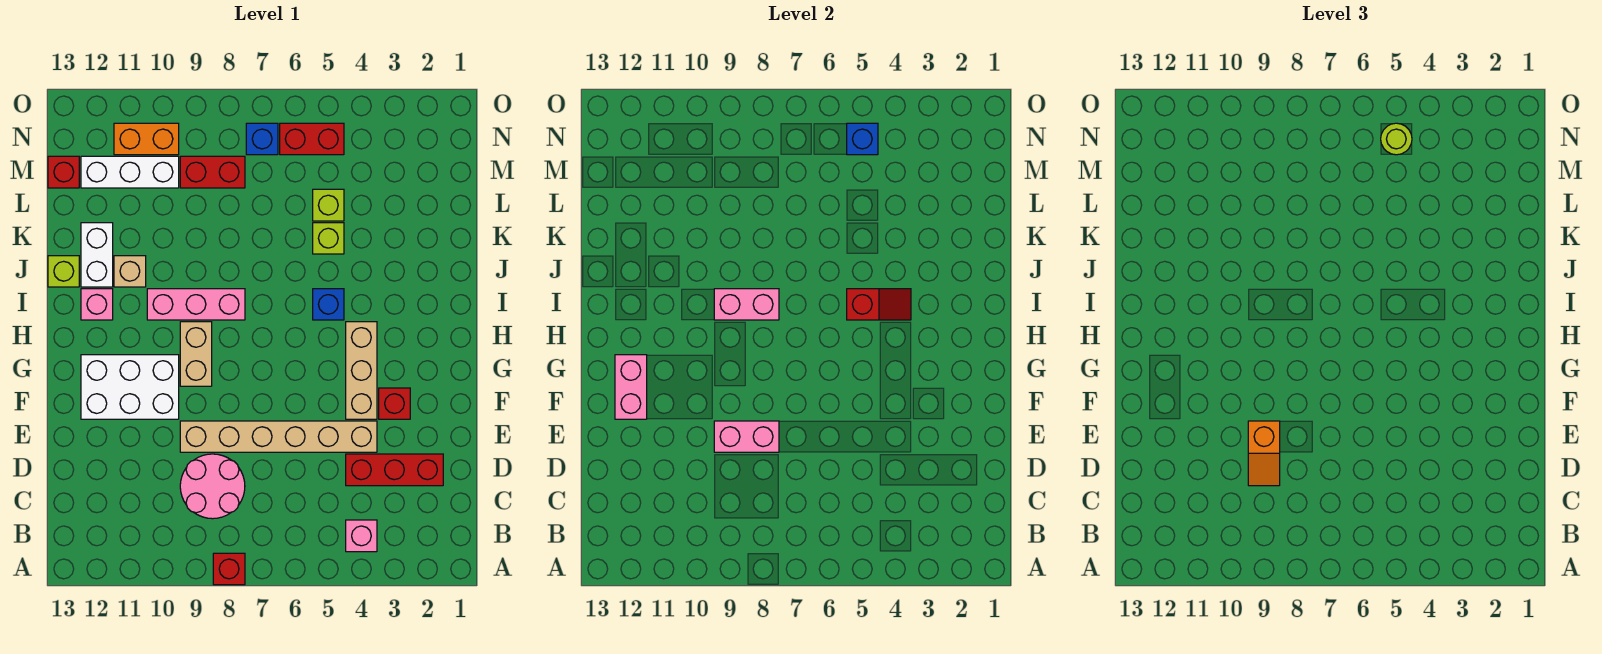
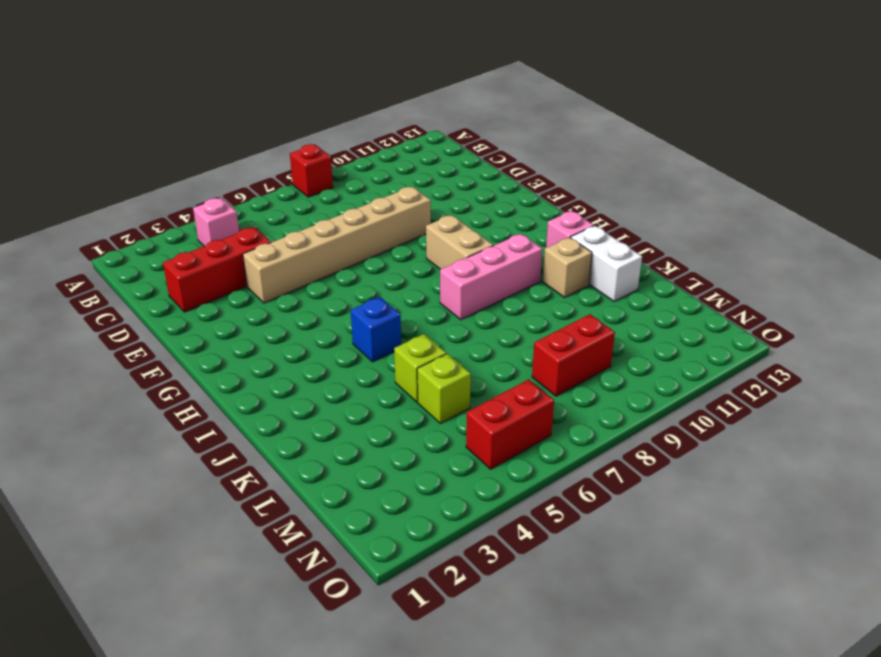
none -> pink round brick C8:D9 level 1
none -> red brick F3 level 1
none -> tan brick F4:H4 level 1
none -> white brick F10:G12 level 1

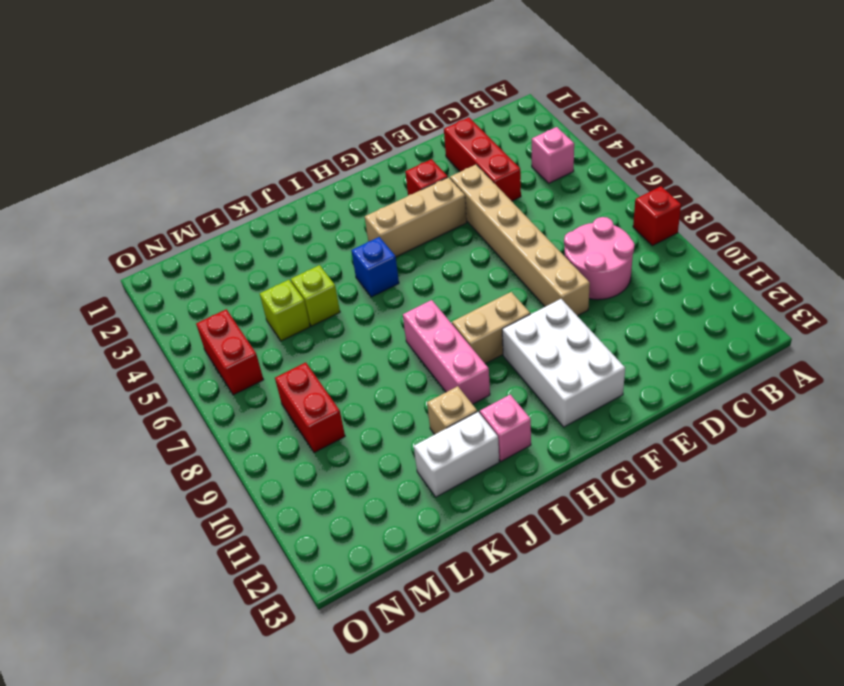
none -> lime brick J13 level 1
none -> white brick M10:M12 level 1
none -> red brick M13 level 1
none -> blue brick N7 level 1

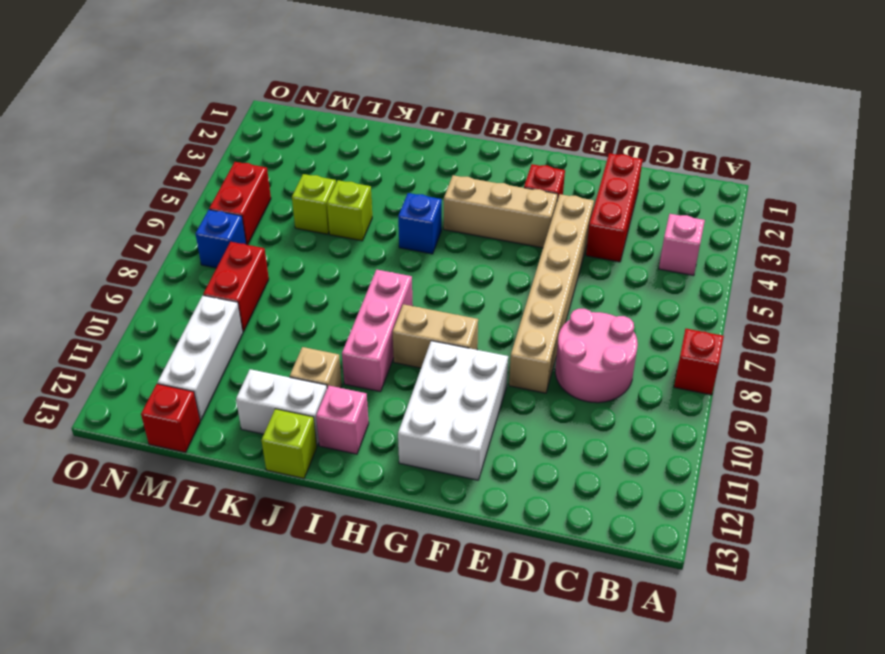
none -> orange brick N10:N11 level 1
none -> pink brick E8:E9 level 2
none -> pink brick F12:G12 level 2
none -> red slope I4:I5 level 2 top 5

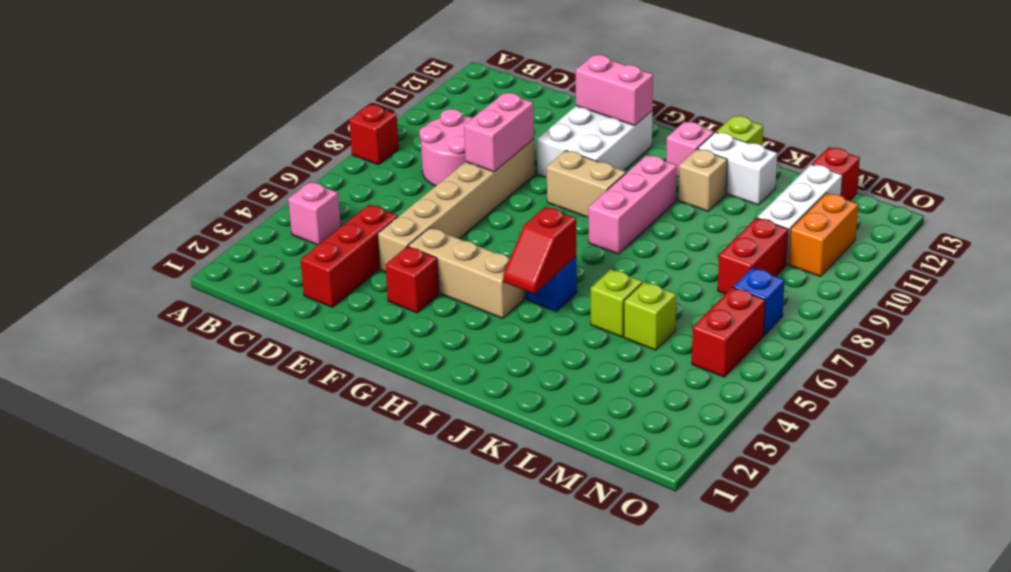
none -> pink brick I8:I9 level 2
none -> blue brick N5 level 2
none -> orange slope D9:E9 level 3 top E
none -> lime round brick N5 level 3

